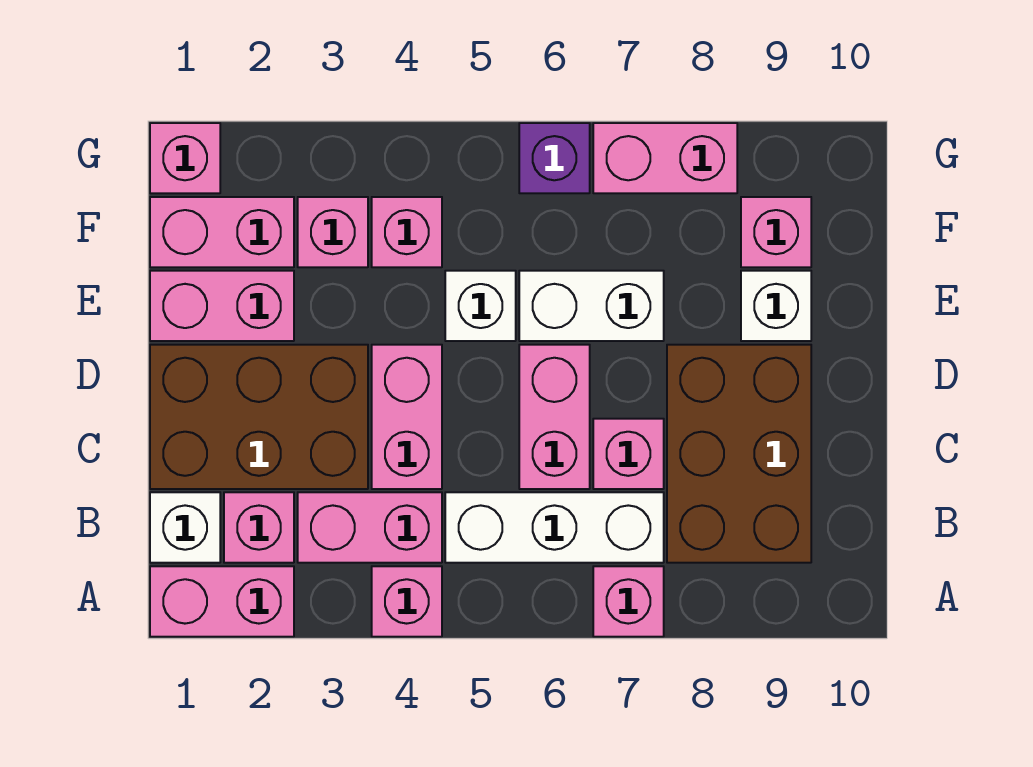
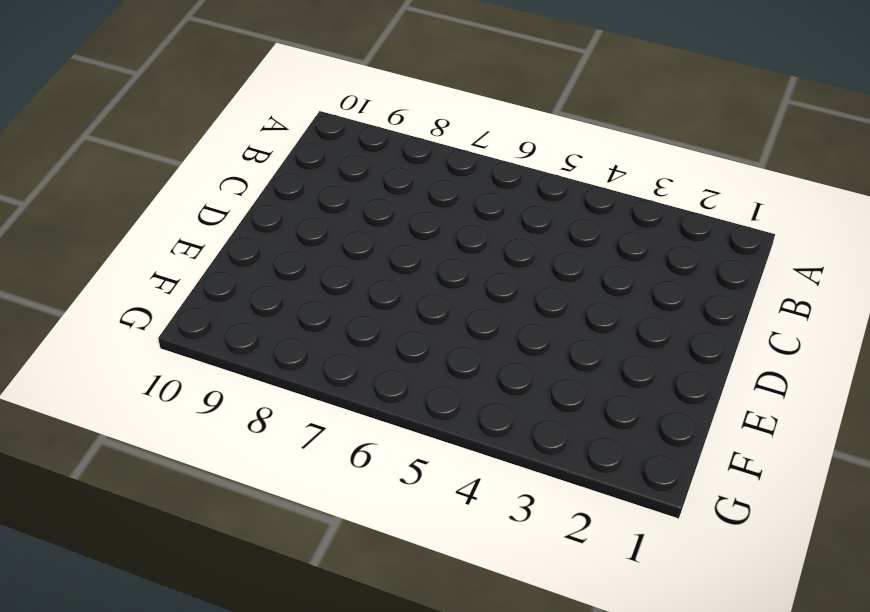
none -> pink brick A1:A2 level 1
none -> pink brick A4 level 1
none -> pink brick A7 level 1

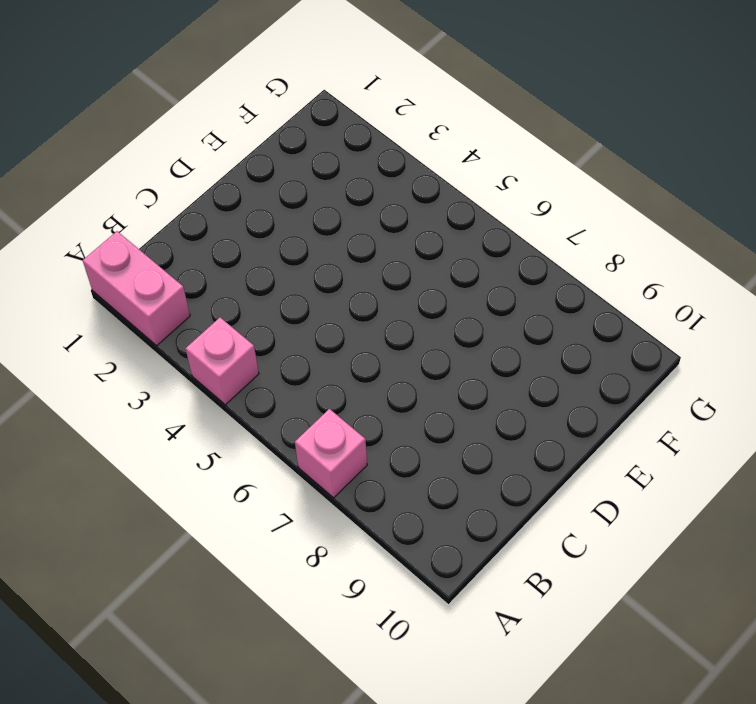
none -> white brick B1 level 1
none -> pink brick B2 level 1
none -> pink brick B3:B4 level 1

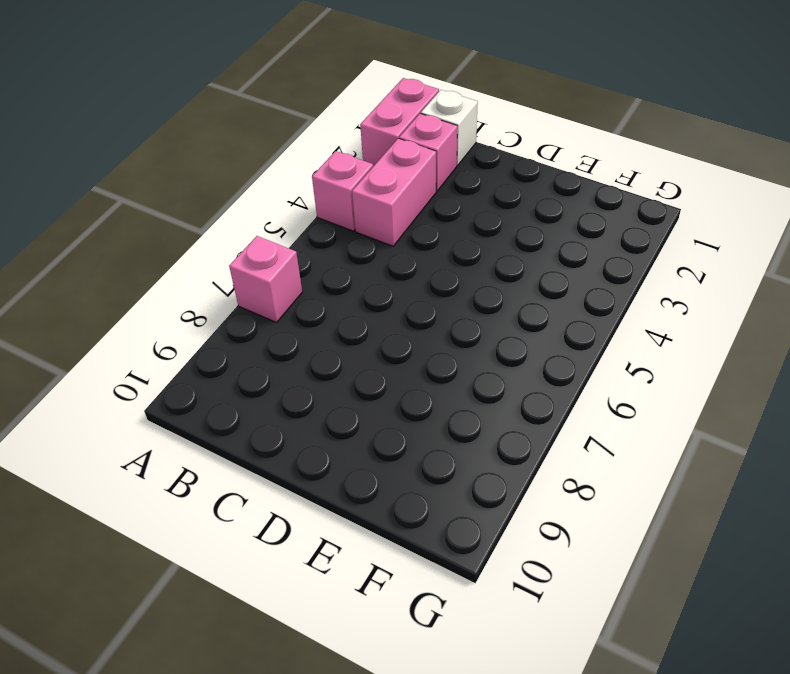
none -> white brick B5:B7 level 1
none -> brown brick B8:D9 level 1
none -> brown brick C1:D3 level 1

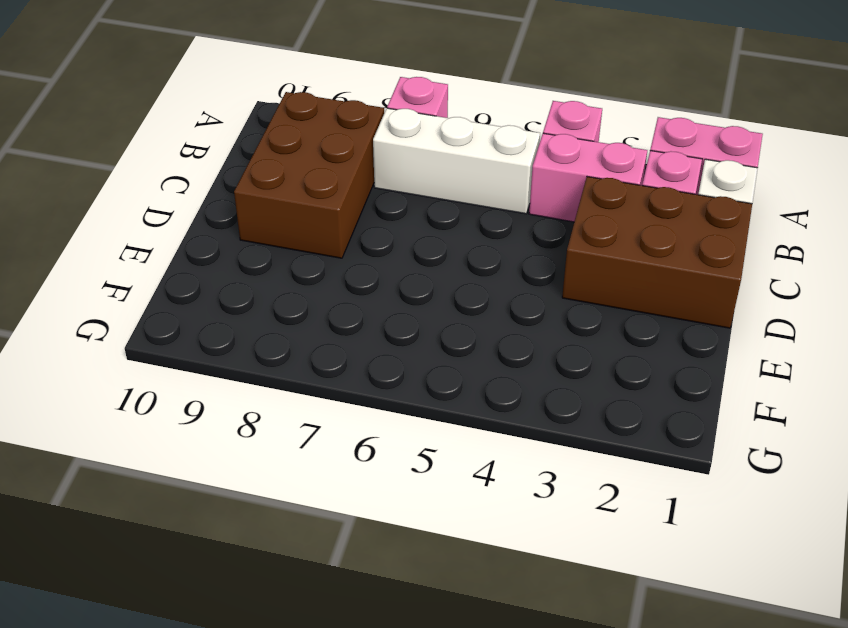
none -> pink brick C4:D4 level 1
none -> pink brick C6:D6 level 1
none -> pink brick C7 level 1

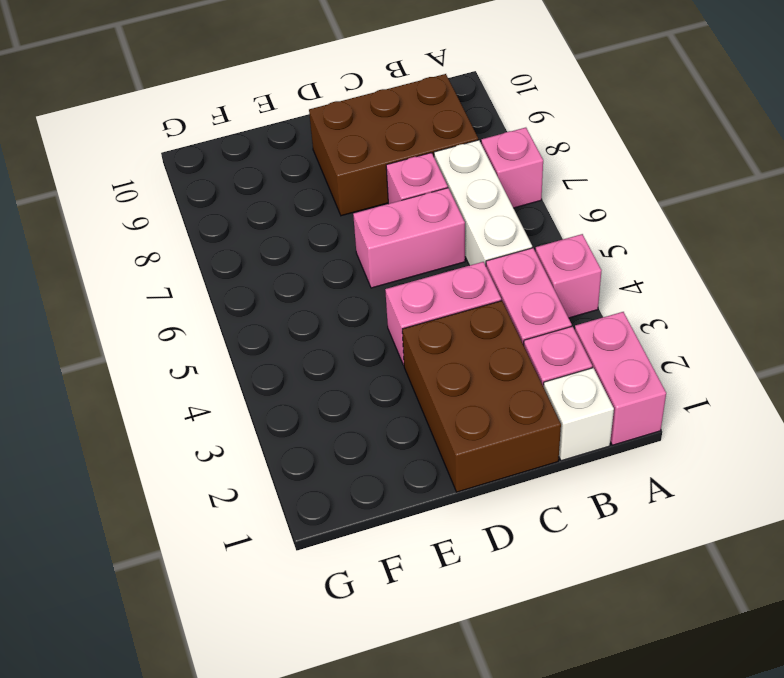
none -> pink brick E1:E2 level 1
none -> white brick E5 level 1
none -> white brick E6:E7 level 1

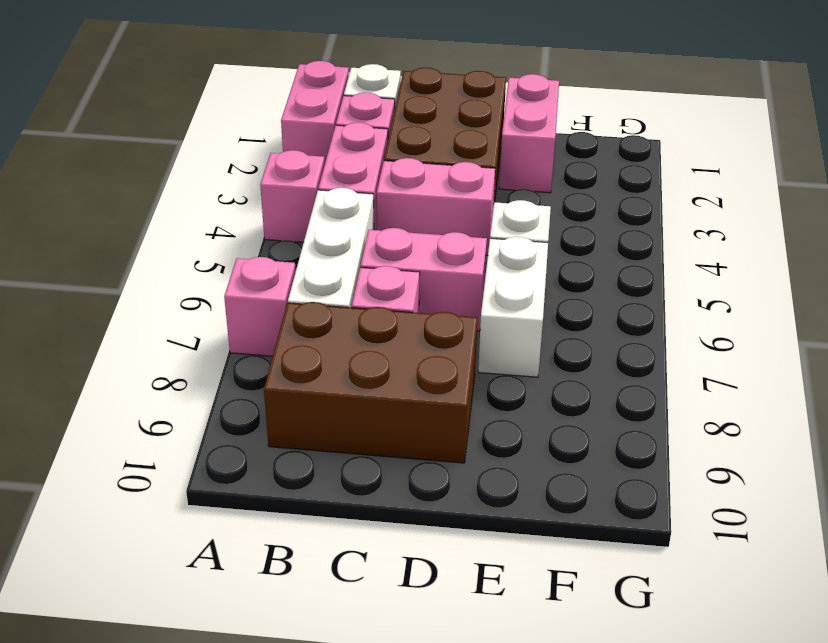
none -> white brick E9 level 1
none -> pink brick F1:F2 level 1
none -> pink brick F3 level 1

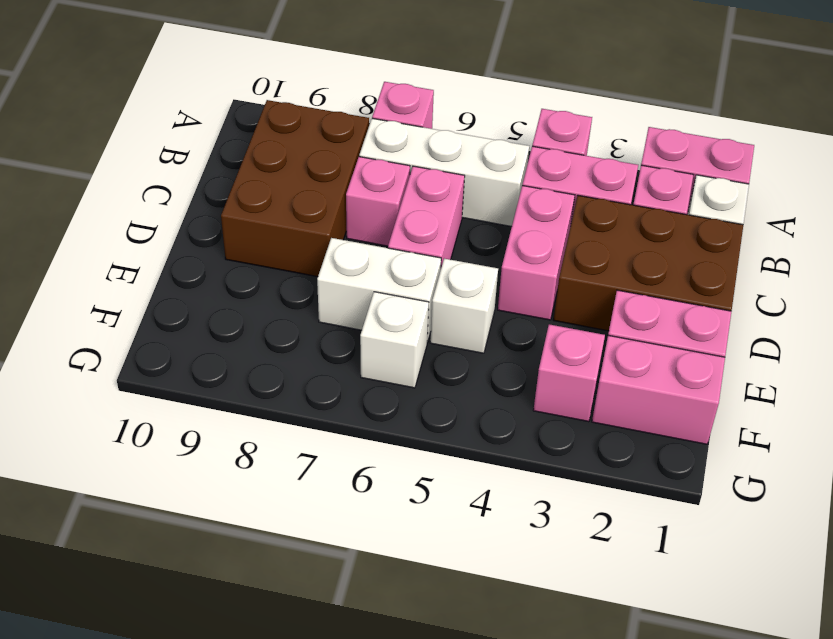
white brick F6 level 1 -> white brick E9 level 1
none -> pink brick F4 level 1
none -> pink brick F9 level 1
none -> pink brick G1 level 1

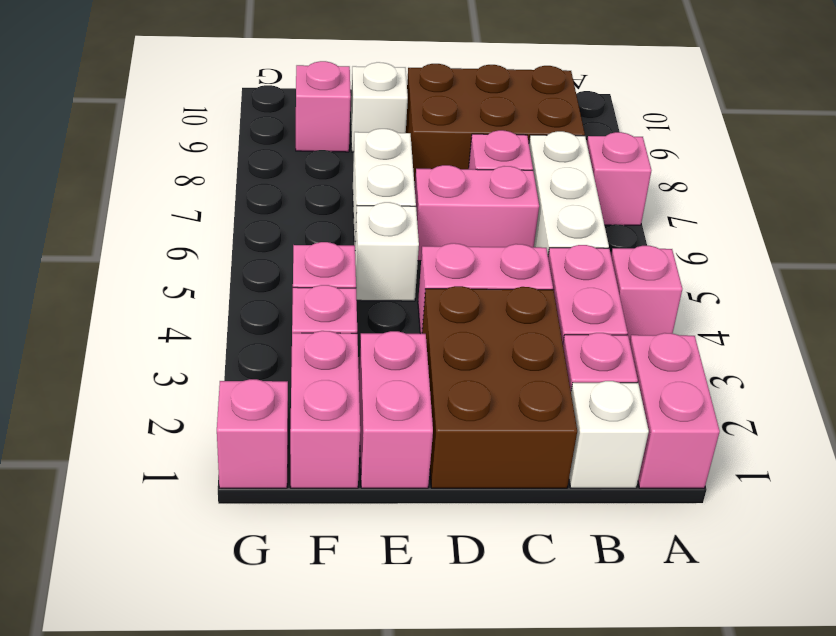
none -> purple brick G6 level 1
none -> pink brick G7:G8 level 1

